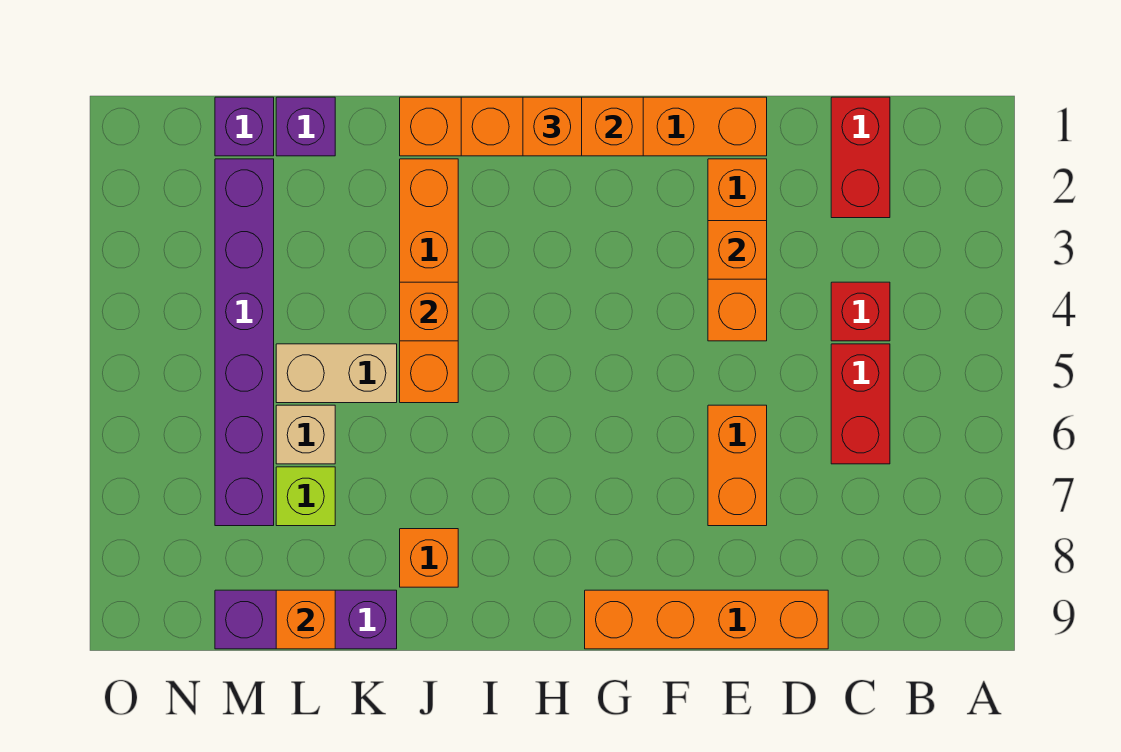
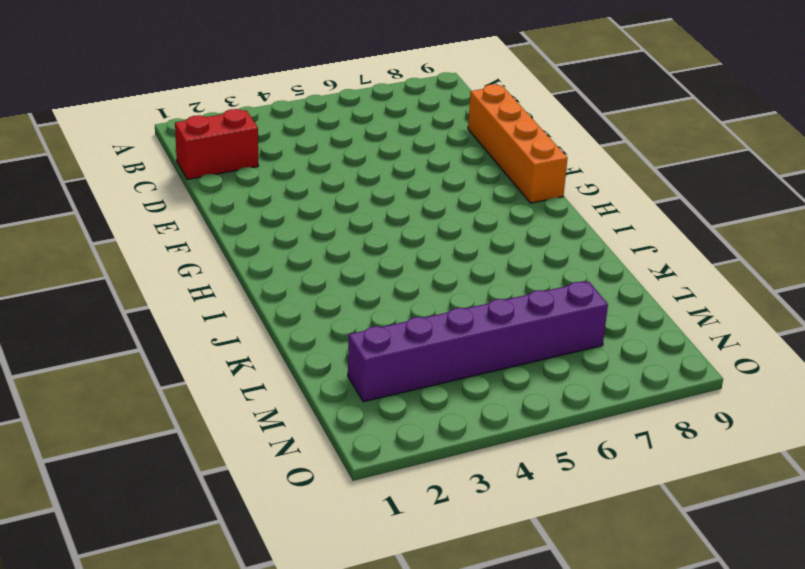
none -> red brick C4 level 1
none -> red brick C5:C6 level 1
none -> orange brick E1:J1 level 1

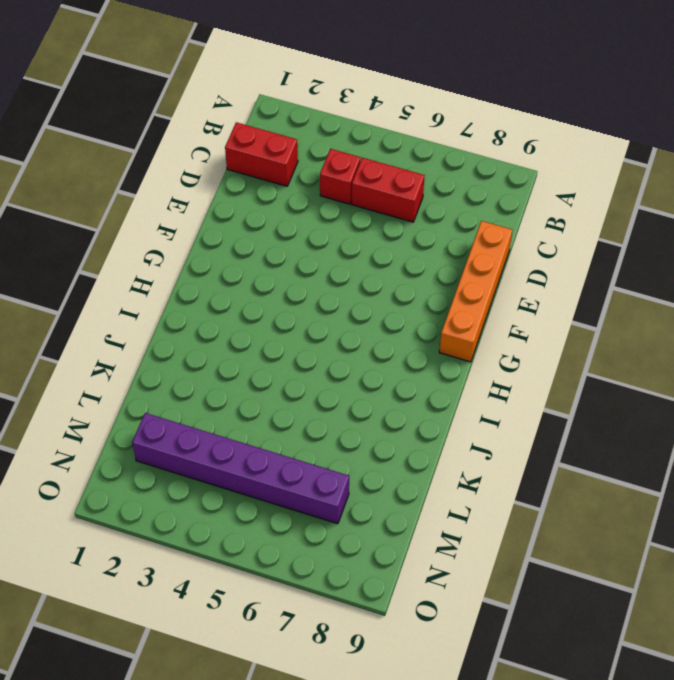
none -> orange brick E1:J1 level 1
none -> orange brick E2:E4 level 1
none -> orange brick E6:E7 level 1

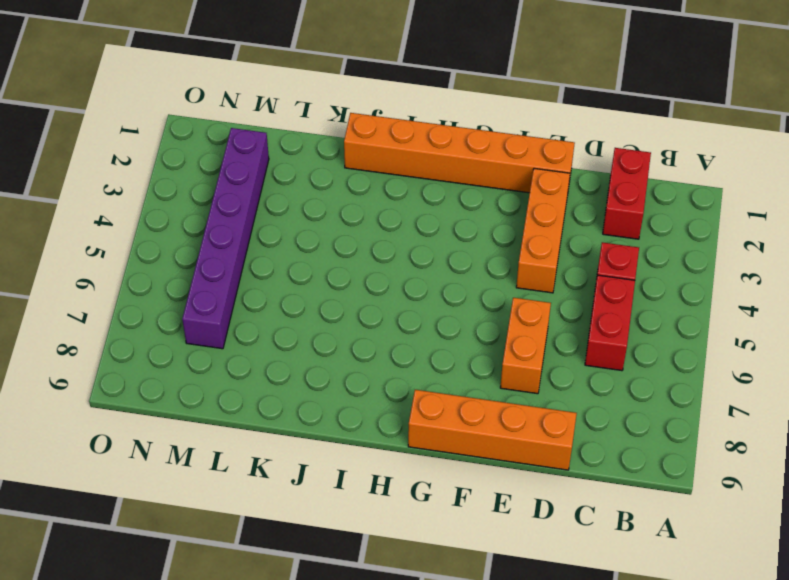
none -> orange brick J2:J5 level 1
none -> orange brick J8 level 1
none -> tan brick K5:L5 level 1

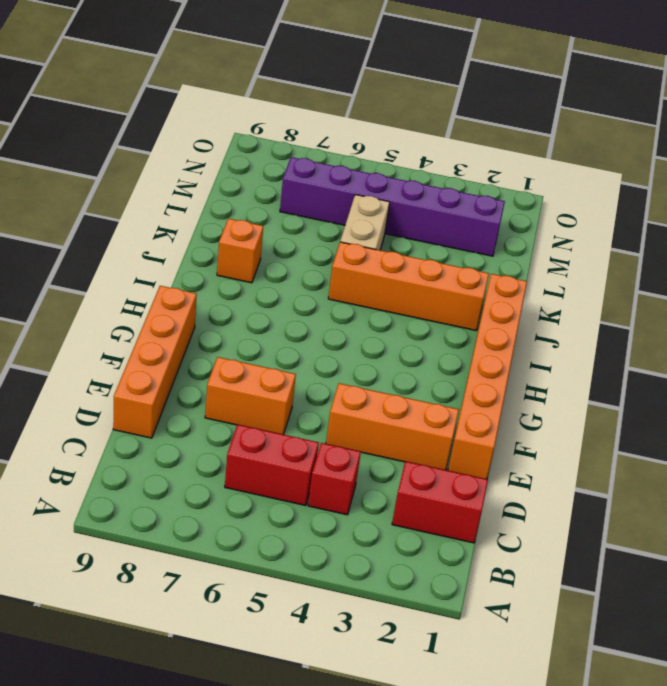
none -> purple brick K9:M9 level 1
none -> purple brick L1 level 1
none -> tan brick L6 level 1

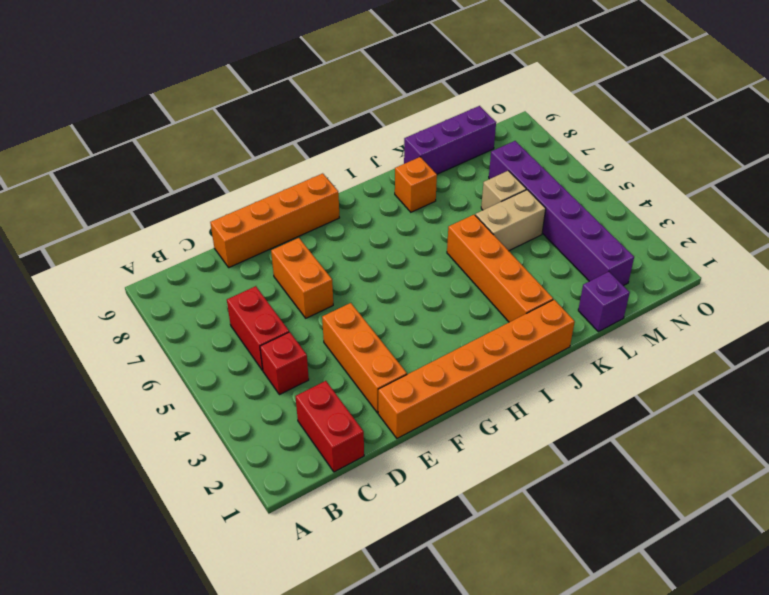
none -> lime brick L7 level 1
none -> purple brick M1 level 1
none -> orange brick E3 level 2

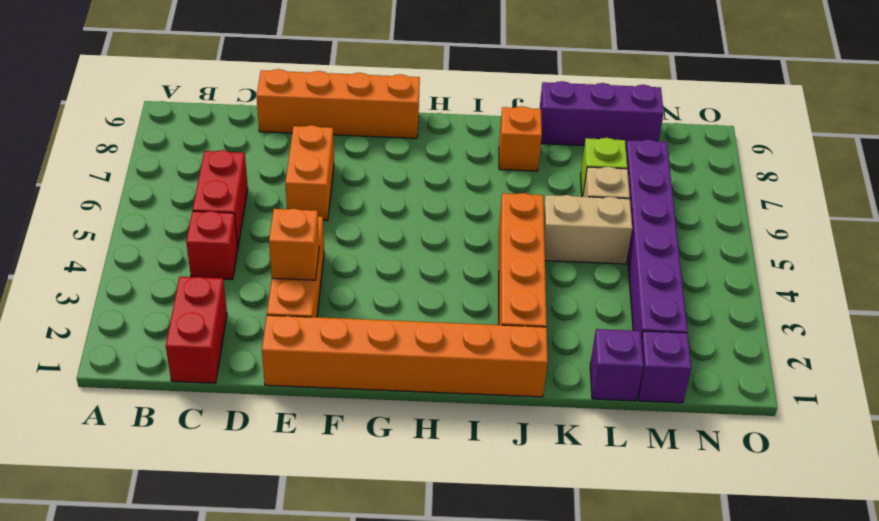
none -> orange brick G1:I1 level 2
none -> orange brick J4 level 2
none -> orange brick L9 level 2

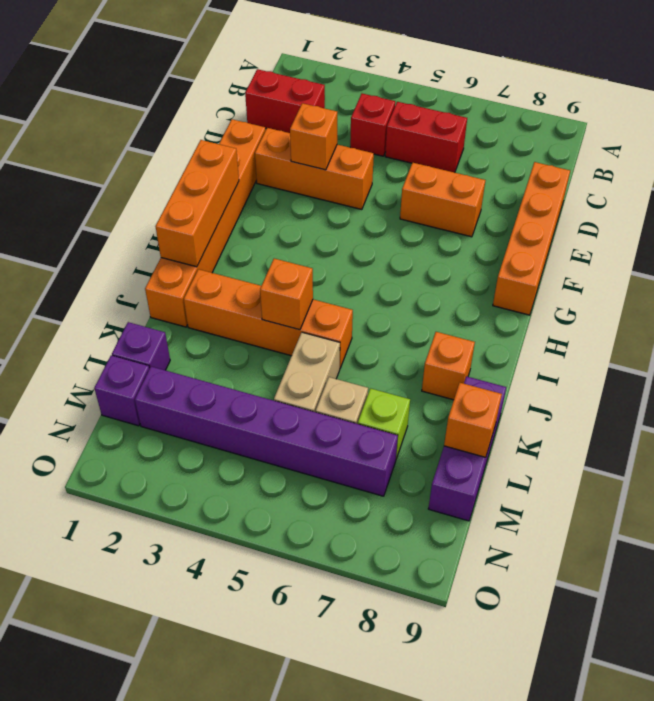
none -> orange brick H1 level 3

